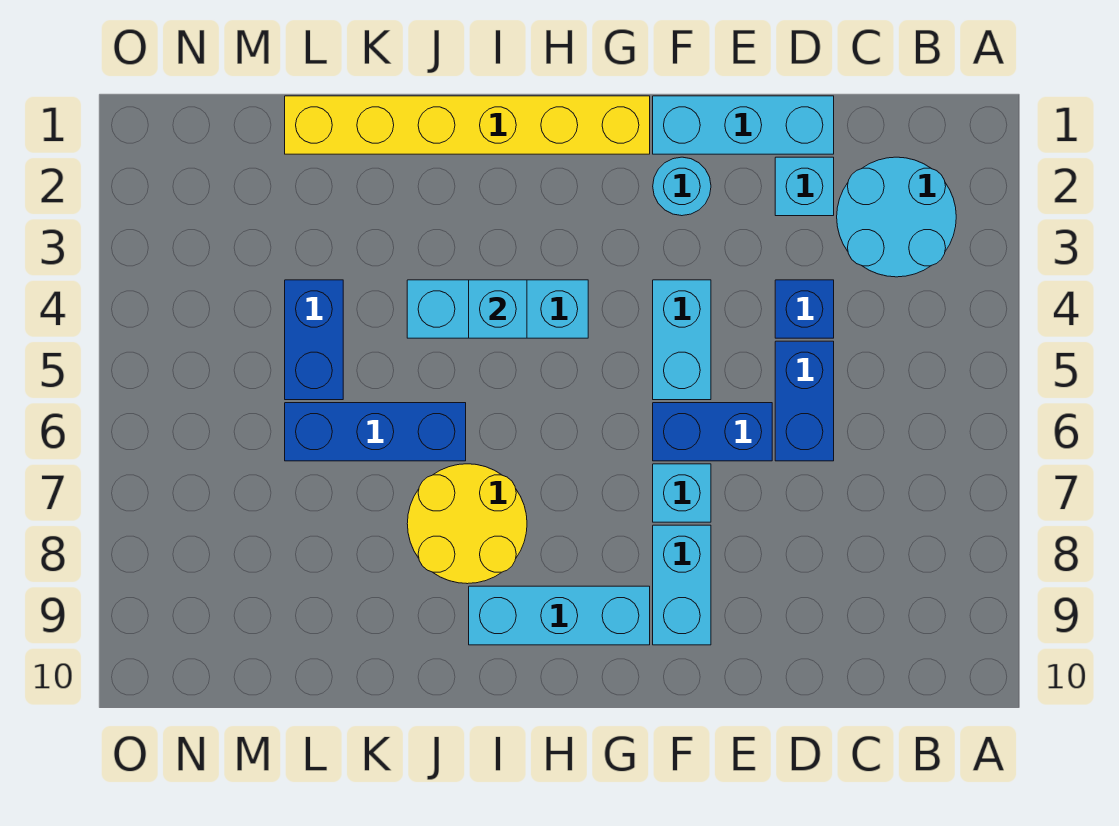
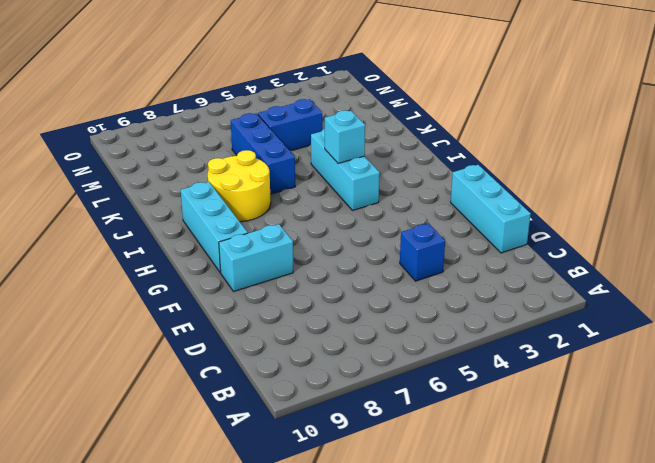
none -> cyan round brick B2:C3 level 1
none -> cyan brick D2 level 1
none -> blue brick D5:D6 level 1

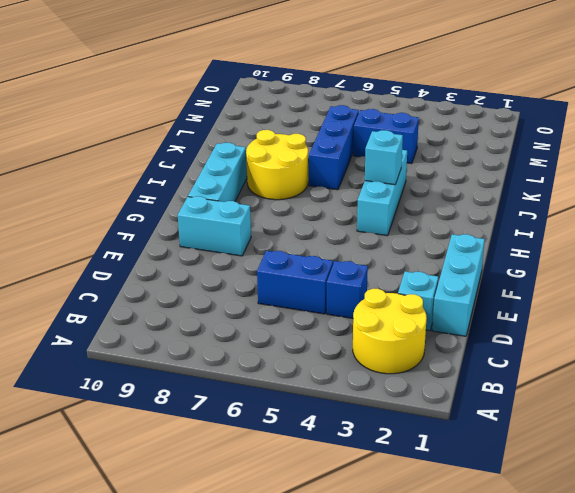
yellow round brick B2:C3 level 1 -> cyan round brick B2:C3 level 1
none -> blue brick E6:F6 level 1
none -> cyan round brick F2 level 1
none -> cyan brick F4:F5 level 1

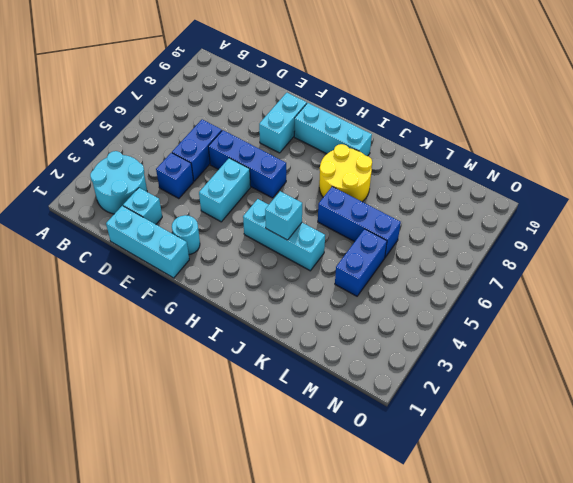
blue brick E6:G6 level 1 -> blue brick E6:F6 level 1
none -> cyan brick F7 level 1
none -> yellow brick G1:L1 level 1

